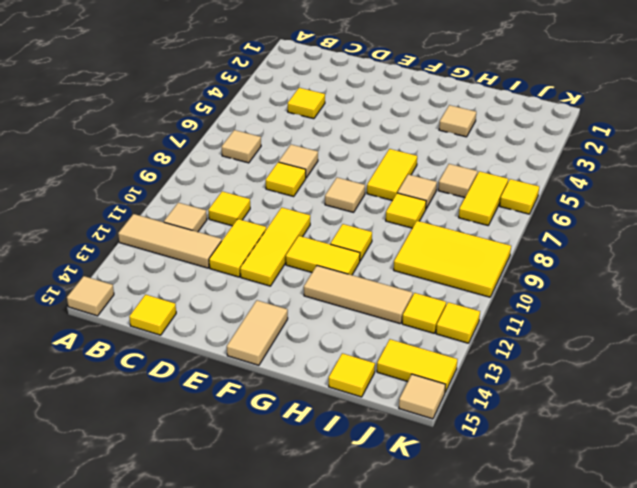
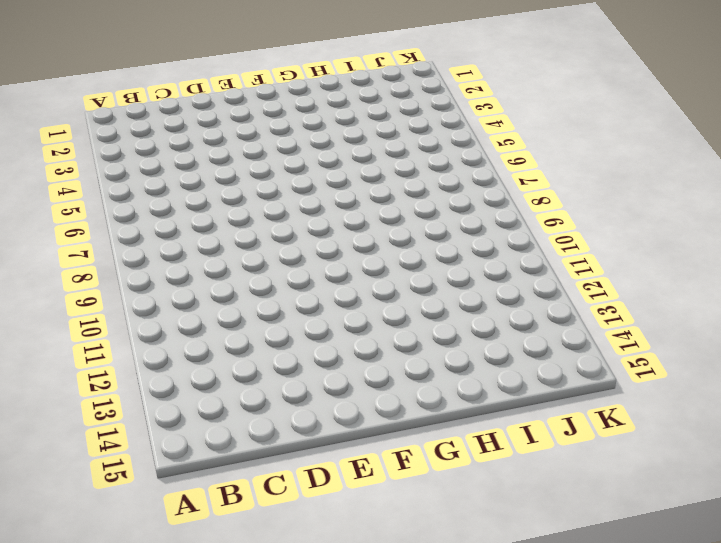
none -> tan tile A12:C12 level 1
none -> tan tile A15 level 1
none -> tan tile B7 level 1

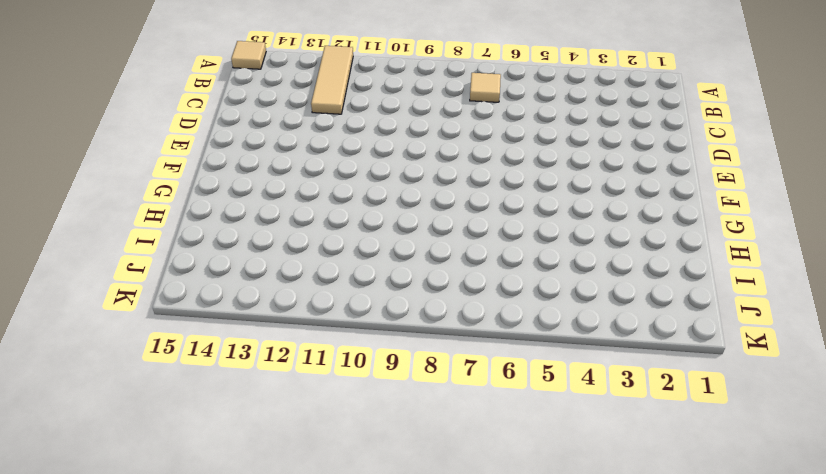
none -> tan tile B11 level 1
none -> yellow tile C4 level 1
none -> yellow tile C10 level 1

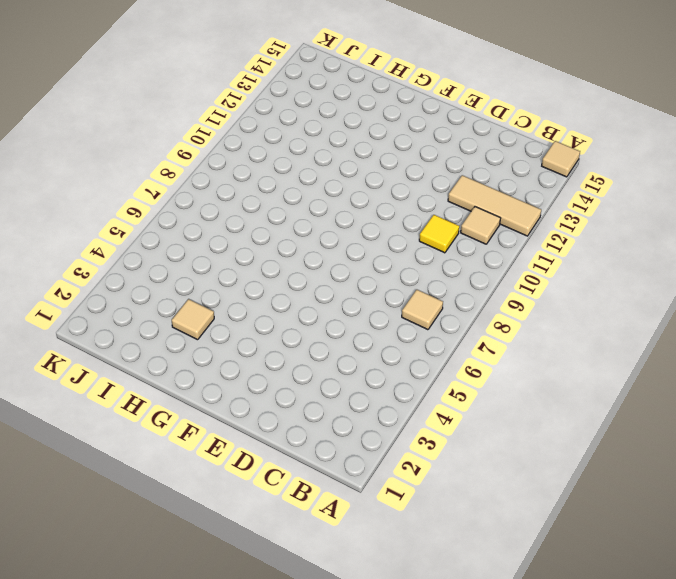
none -> yellow tile C4 level 1
none -> yellow tile C15 level 1
none -> tan tile D7 level 1

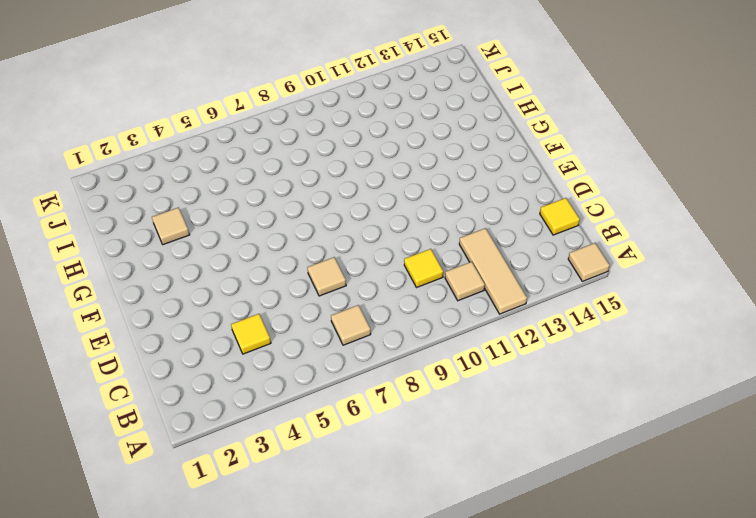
none -> yellow tile D8 level 1
none -> yellow tile D11:D12 level 1
none -> yellow tile E10:E12 level 1

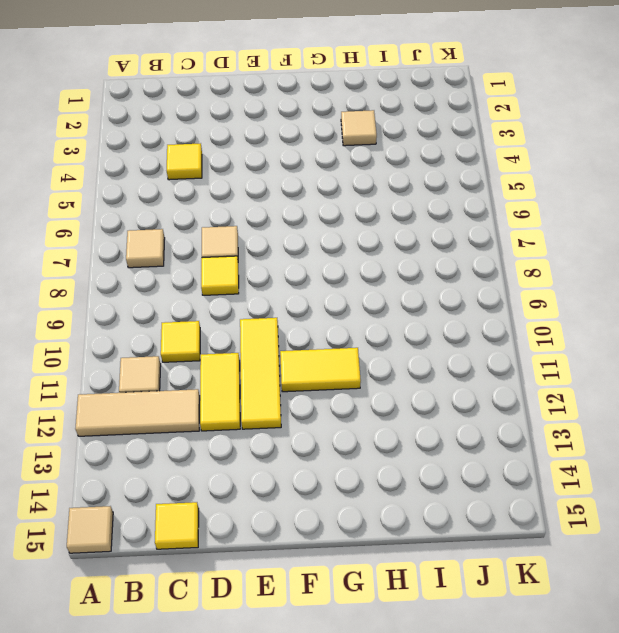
none -> tan tile F8 level 1
none -> tan tile F14:F15 level 1
none -> yellow tile G6:G7 level 1

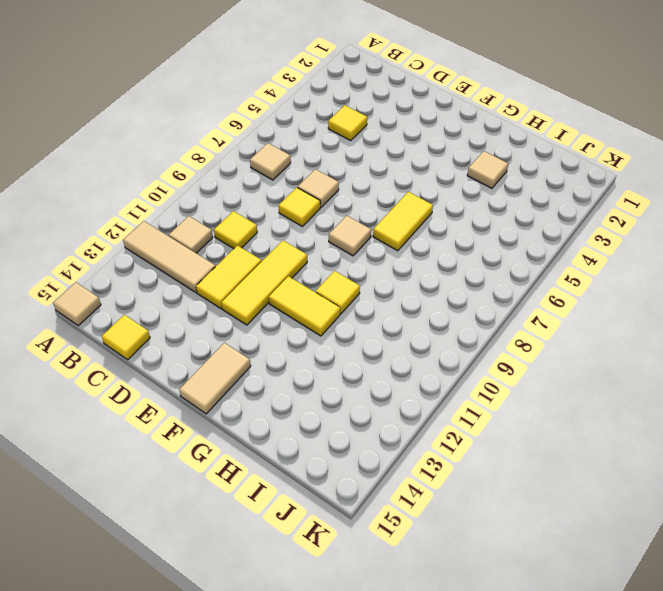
none -> tan tile G12:I12 level 1
none -> tan tile H7 level 1
none -> yellow tile H8 level 1

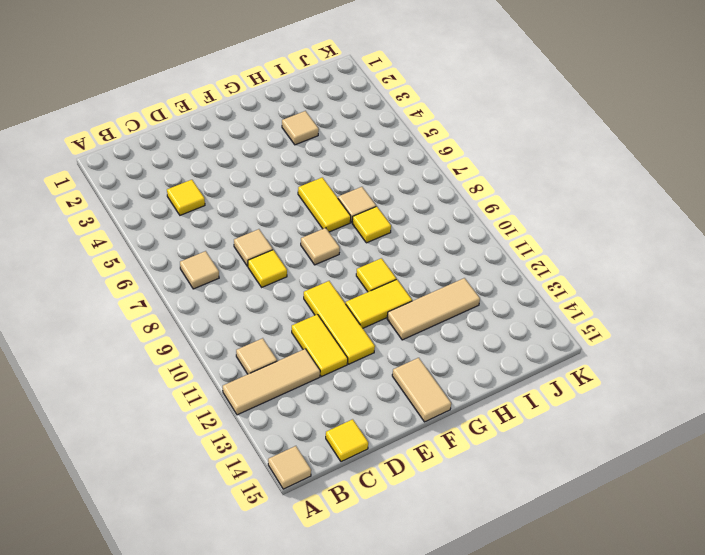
none -> yellow tile C10 level 1
none -> tan tile I6 level 1
none -> yellow tile I9:K10 level 1

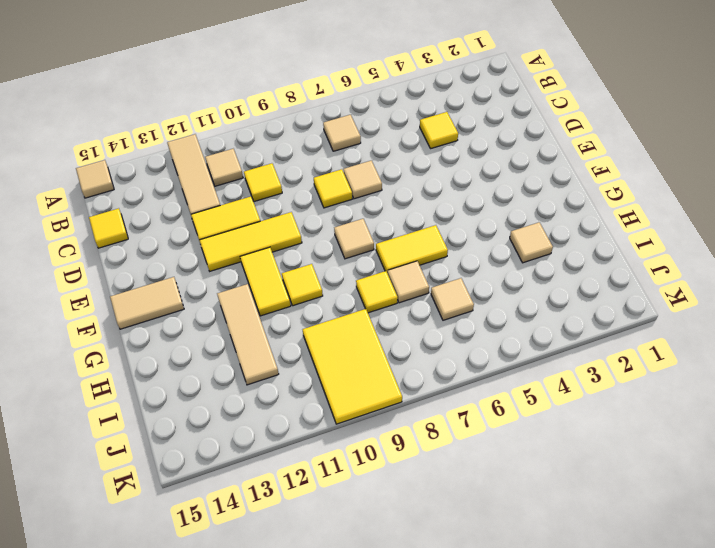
none -> yellow tile I15 level 1
none -> yellow tile J6:J7 level 1
none -> yellow tile J12 level 1

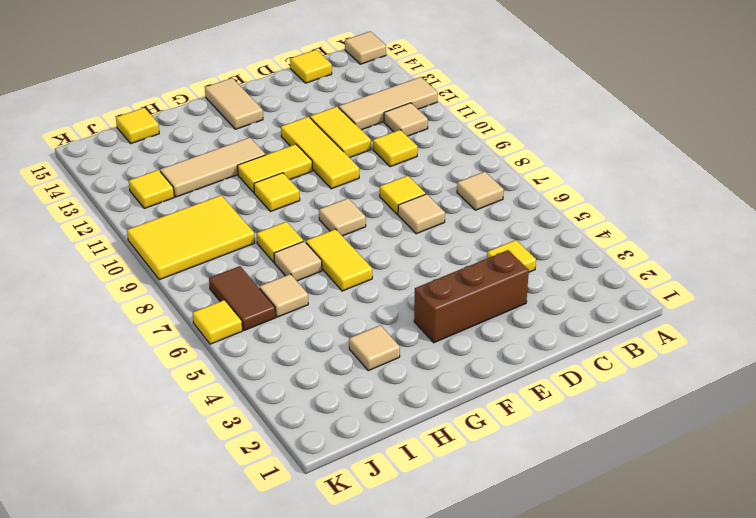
brown brick D3:F3 level 1 -> none
brown tile J6:J7 level 1 -> yellow tile J6:J7 level 1
none -> yellow tile J14:K14 level 1
none -> yellow tile K12 level 1
none -> tan tile K15 level 1

